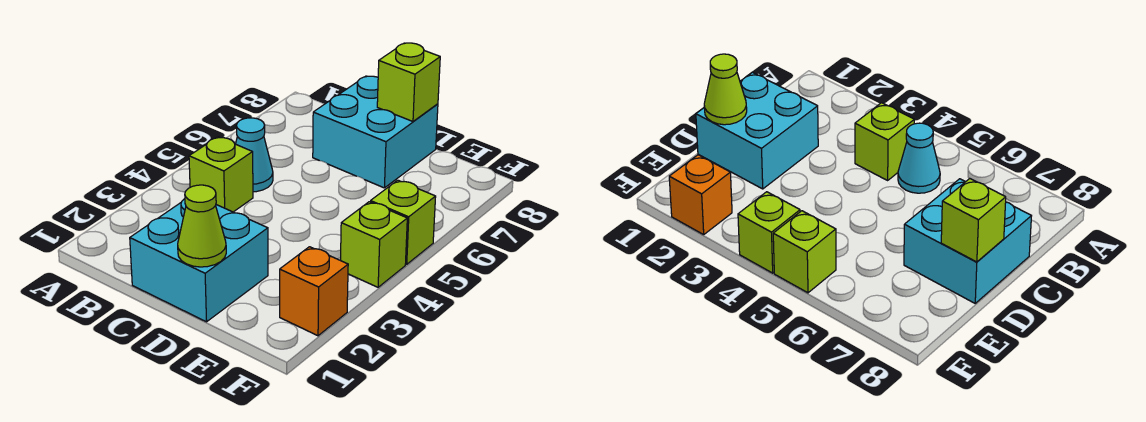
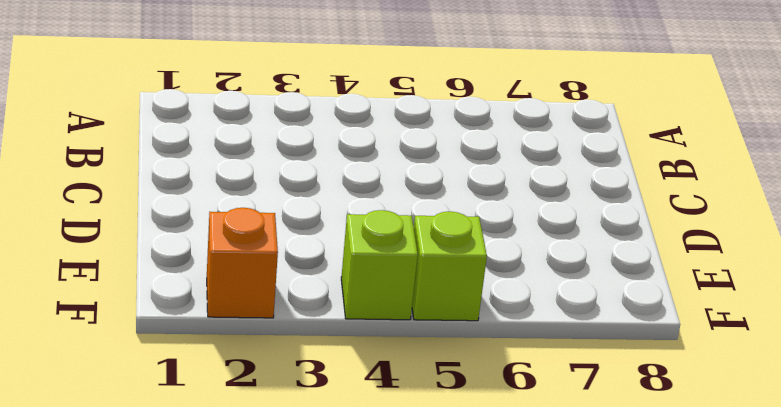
none -> lime brick B4 level 1
none -> cyan cone B5 level 1

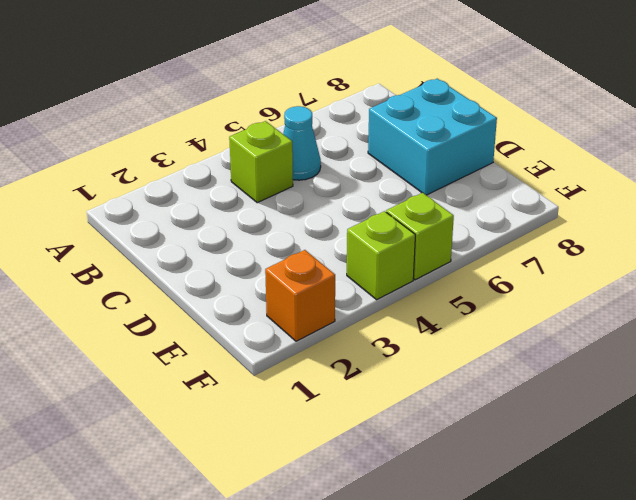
none -> cyan brick C1:D2 level 1
none -> lime cone D1 level 2

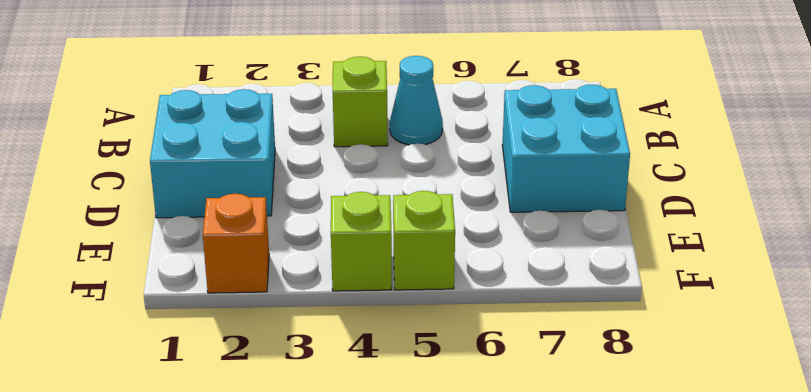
none -> lime cone D1 level 2
none -> lime brick D8 level 2

